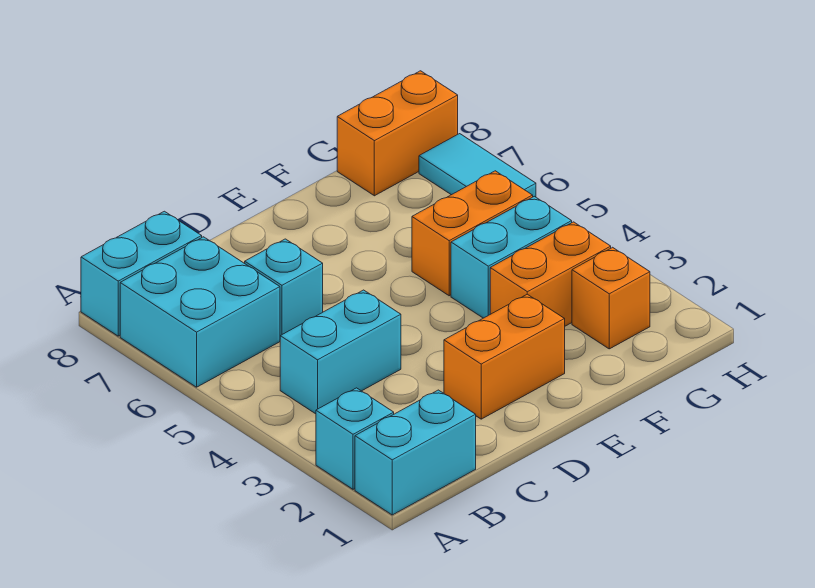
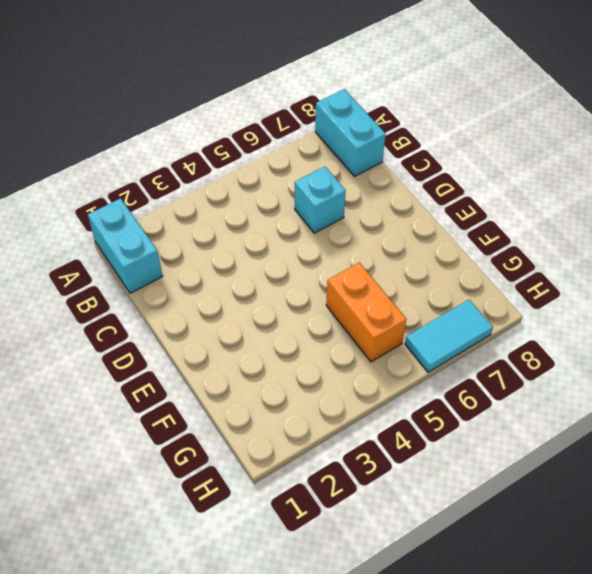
none -> cyan brick A2 level 1
none -> cyan brick A6:B7 level 1
none -> cyan brick B4:C4 level 1

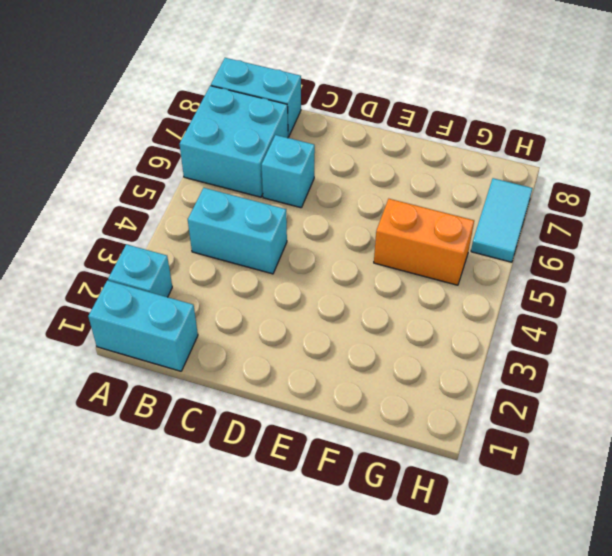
none -> orange brick D2:E2 level 1
none -> orange brick F3:G3 level 1
none -> cyan brick F4:G4 level 1

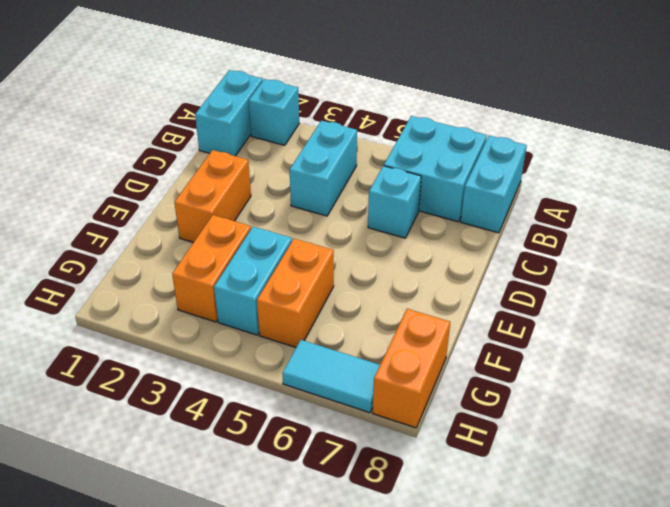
none -> orange brick G2 level 1

